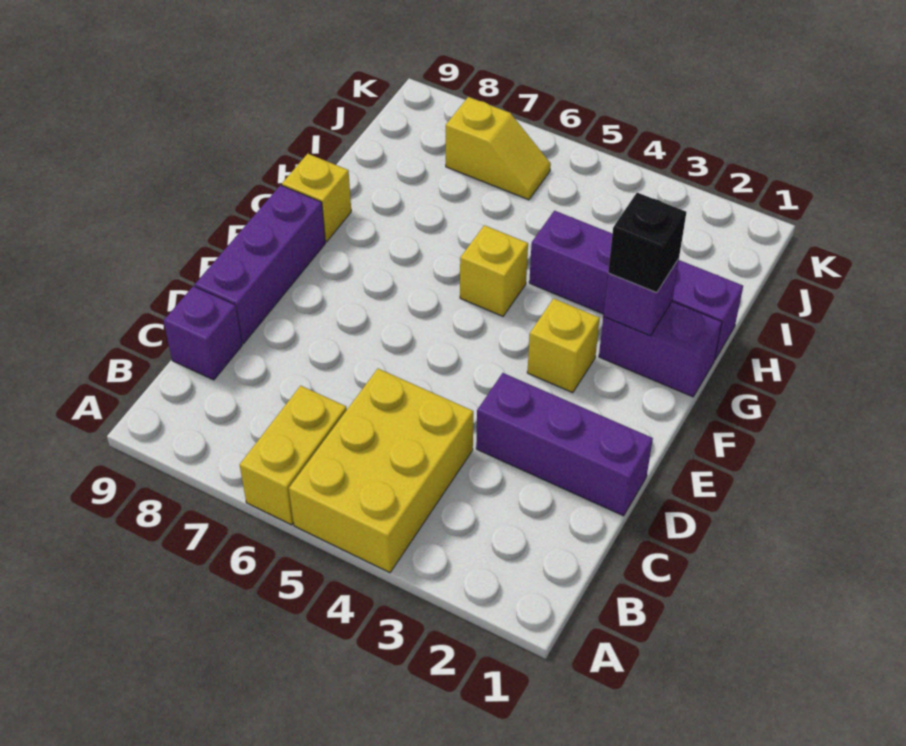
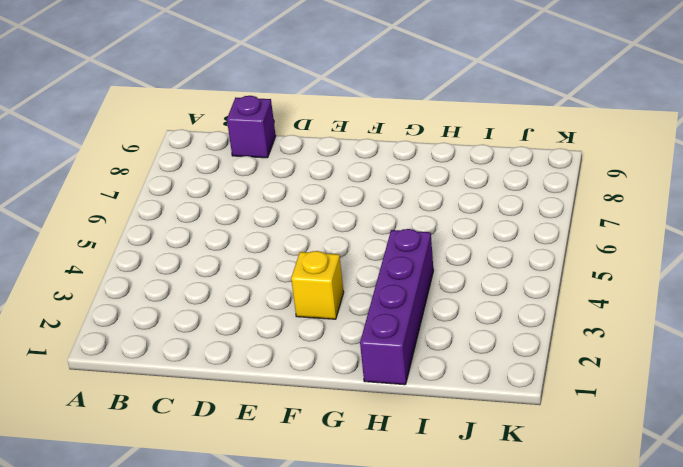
none -> yellow brick A4:C5 level 1
none -> yellow brick A6:B6 level 1
none -> purple brick D1:D3 level 1

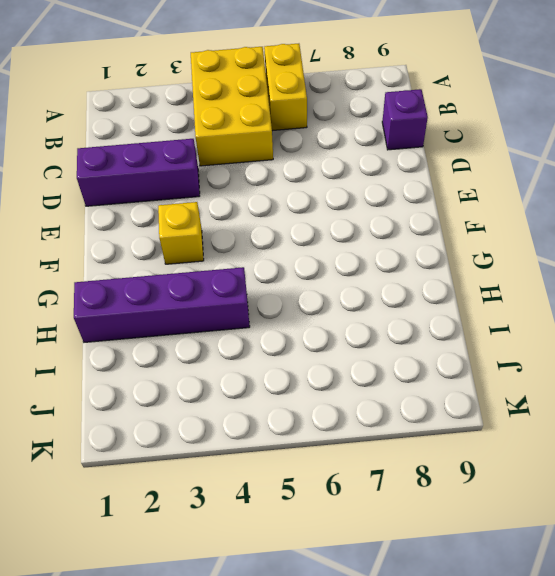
none -> purple brick D9:F9 level 1
none -> purple brick G1:G2 level 1
none -> yellow brick G5 level 1

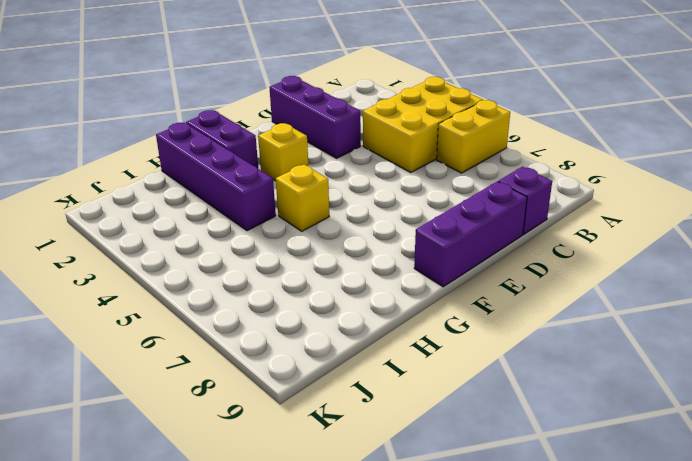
none -> yellow brick G9 level 1
none -> yellow slope J6:J7 level 1 top 7
none -> purple brick G2 level 2

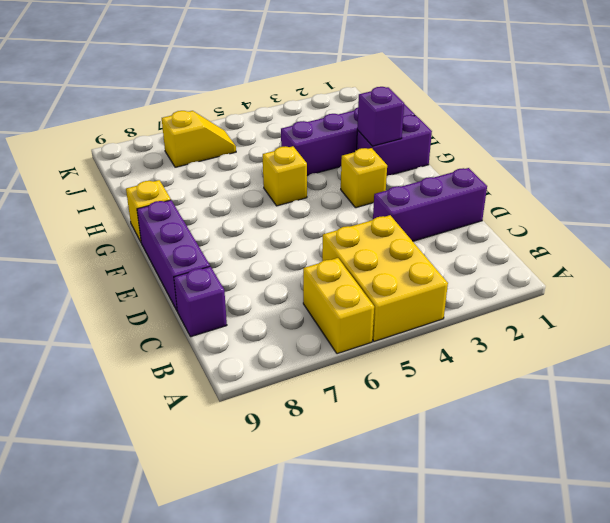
none -> black brick G2 level 3

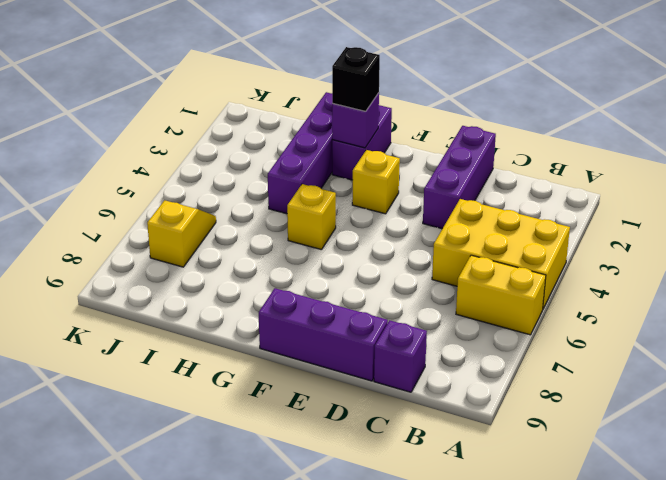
none -> yellow brick G9 level 1

